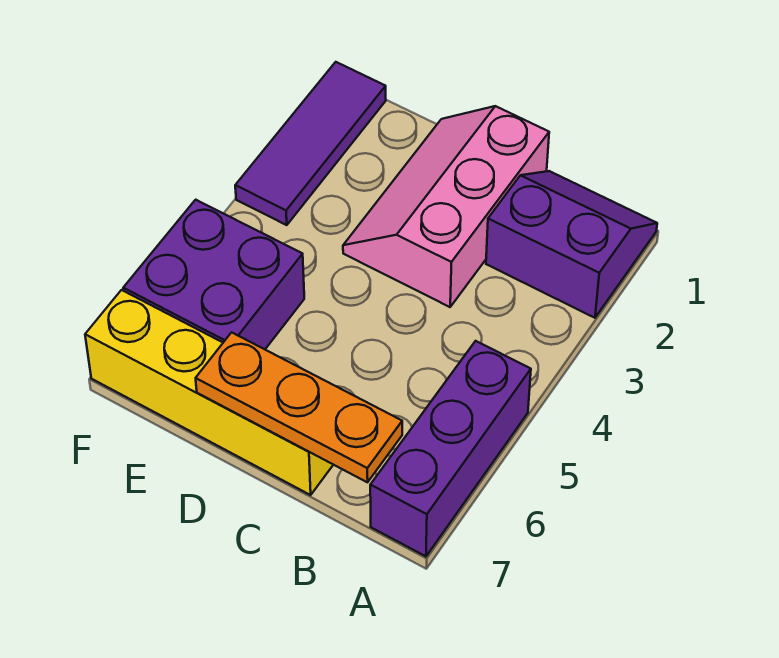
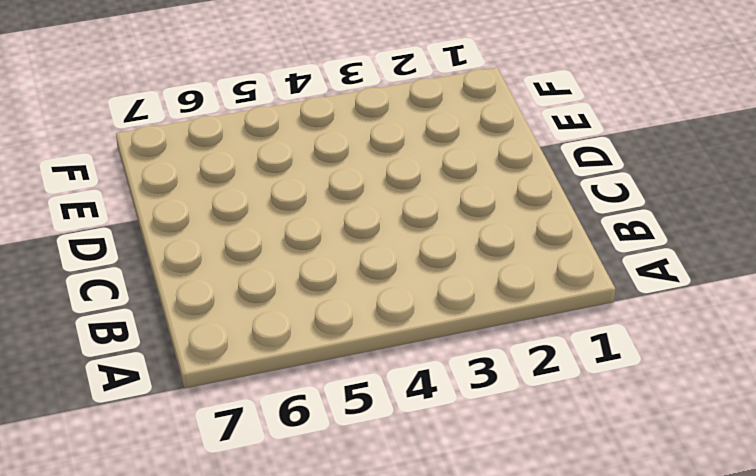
none -> purple slope A1:B2 level 1 top 2
none -> purple brick A5:A7 level 1

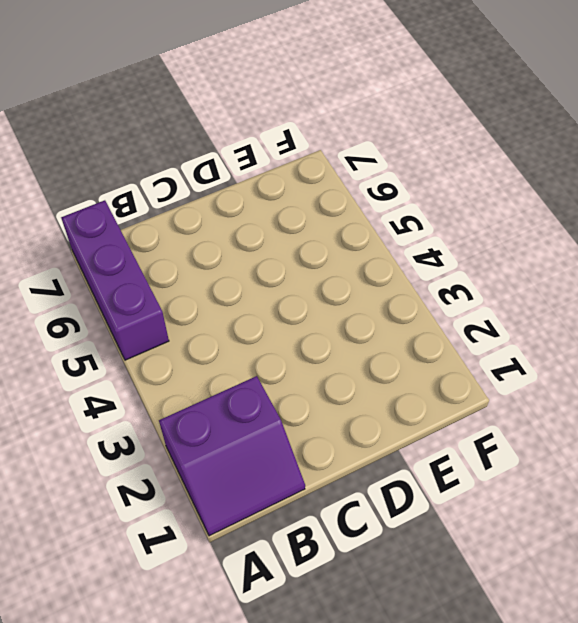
none -> pink slope C1:D3 level 1 top C
none -> yellow brick C7:F7 level 1

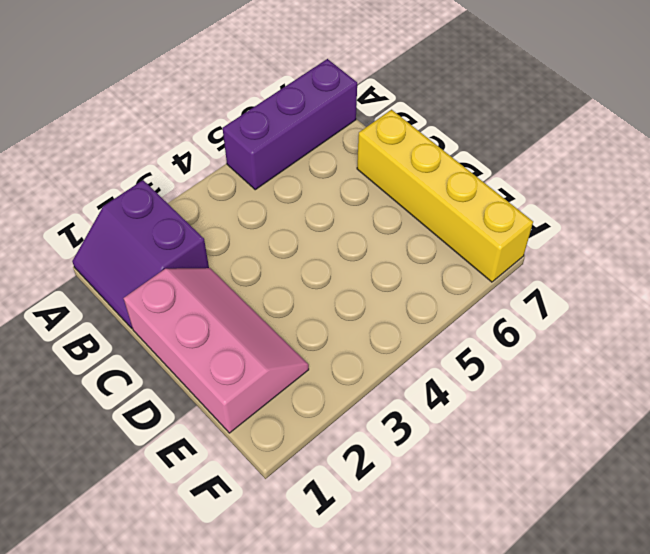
pink slope C1:E2 level 1 top 1 -> pink slope C1:D3 level 1 top C
none -> purple brick E5:F6 level 1
none -> purple tile F1:F3 level 1

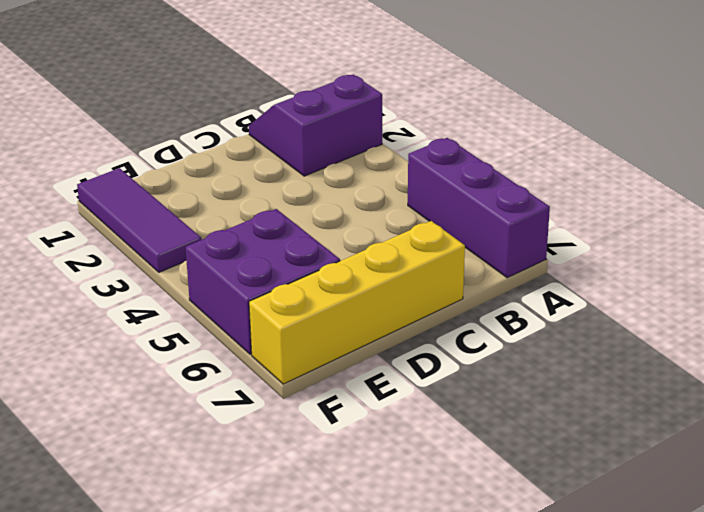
none -> pink slope C1:D3 level 1 top C
none -> orange plate B7:D7 level 2

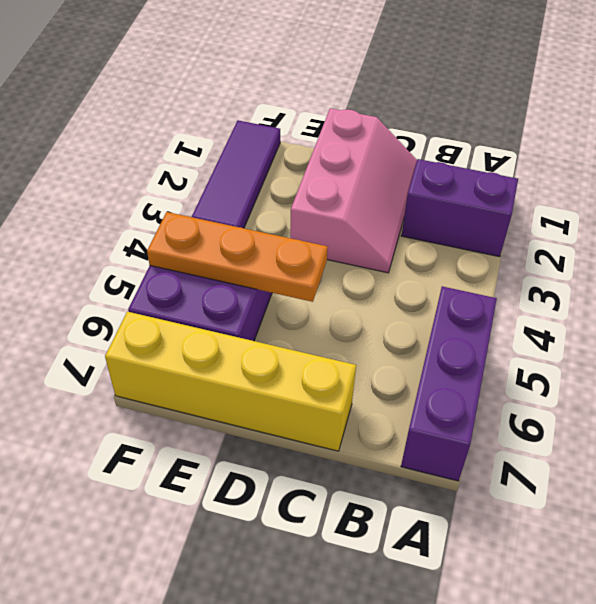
pink slope C1:D3 level 1 top D -> pink slope C1:D3 level 1 top C
orange plate D5:F5 level 2 -> orange plate B7:D7 level 2

